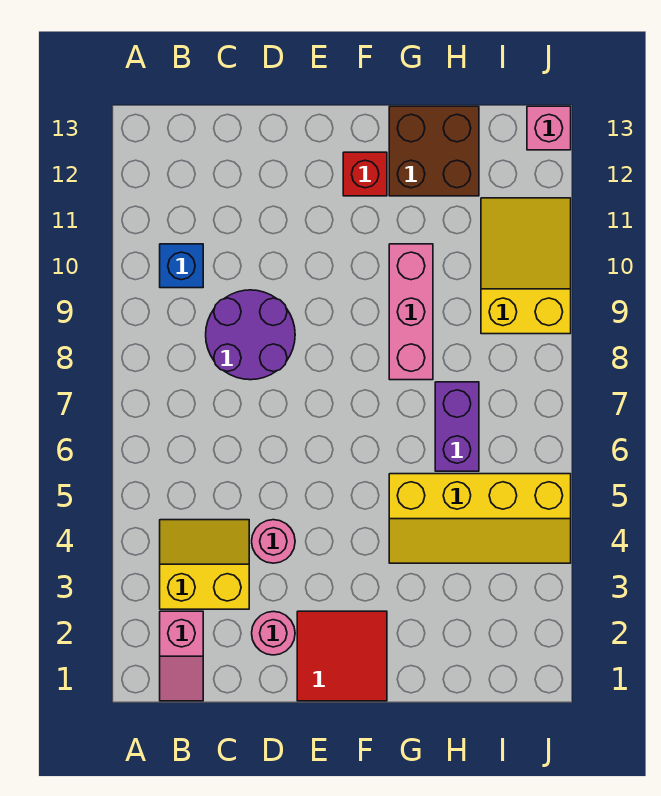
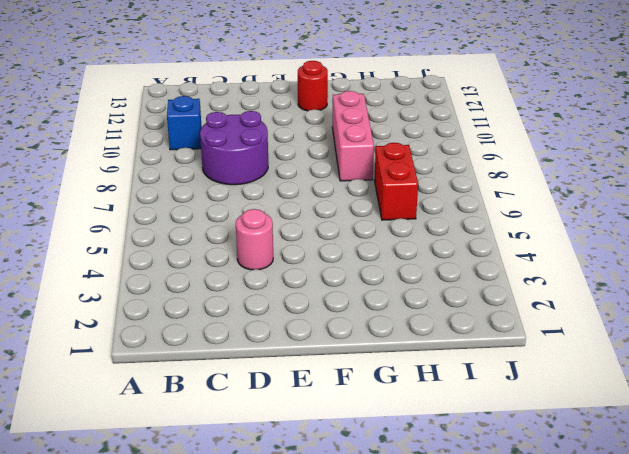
red round brick F12 level 1 -> red brick F12 level 1
red brick H6:H7 level 1 -> purple brick H6:H7 level 1
none -> pink slope B1:B2 level 1 top 2
none -> yellow slope B3:C4 level 1 top 3
none -> pink round brick D2 level 1

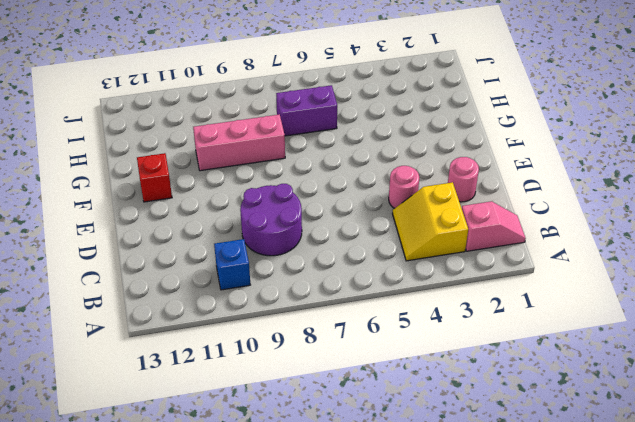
none -> red tile E1:F2 level 1
none -> yellow slope G4:J5 level 1 top 5
none -> brown brick G12:H13 level 1

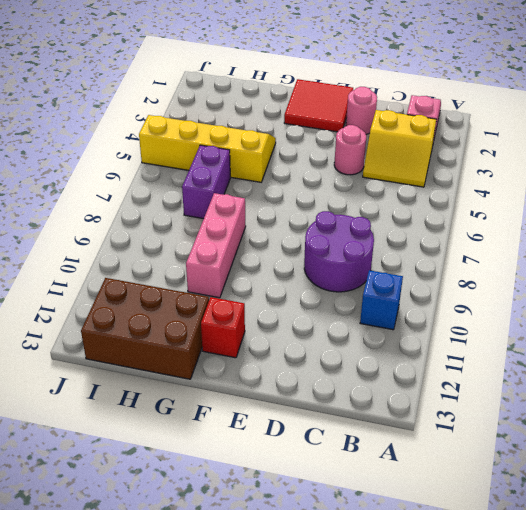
brown brick G12:I13 level 1 -> brown brick G12:H13 level 1
none -> yellow slope I9:J11 level 1 top 9
none -> pink brick J13 level 1

